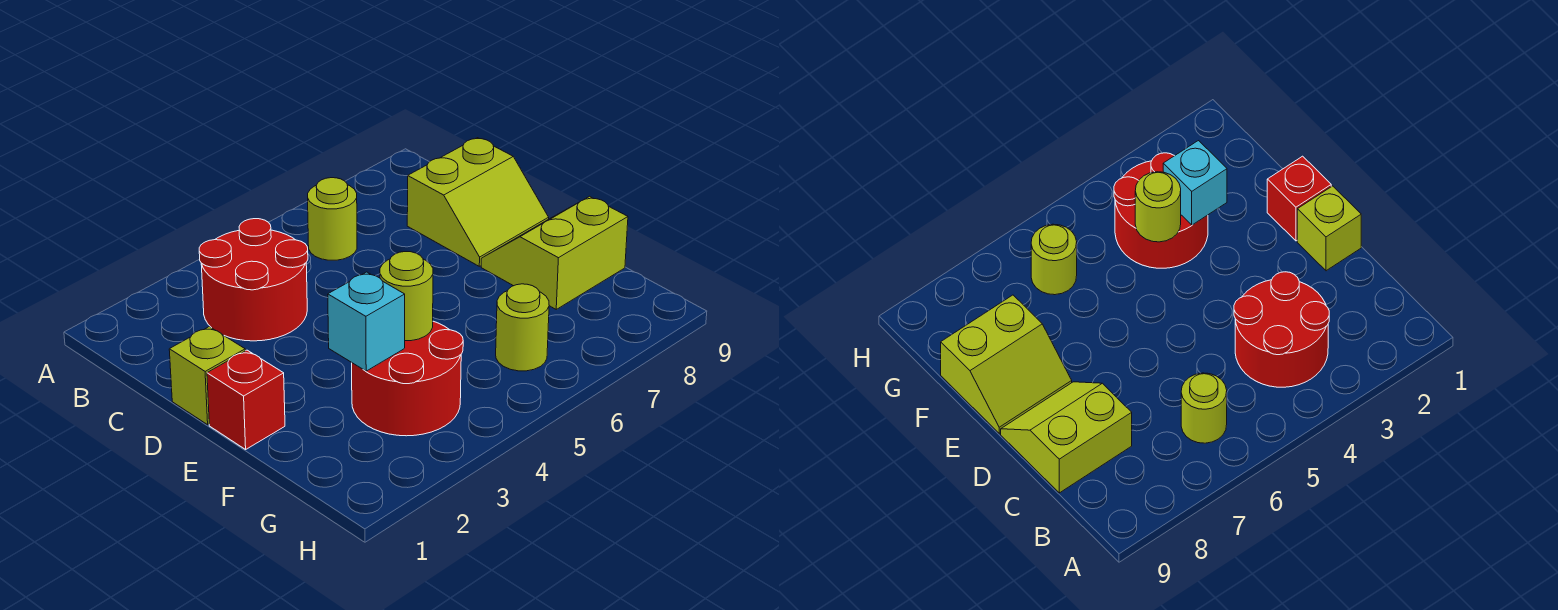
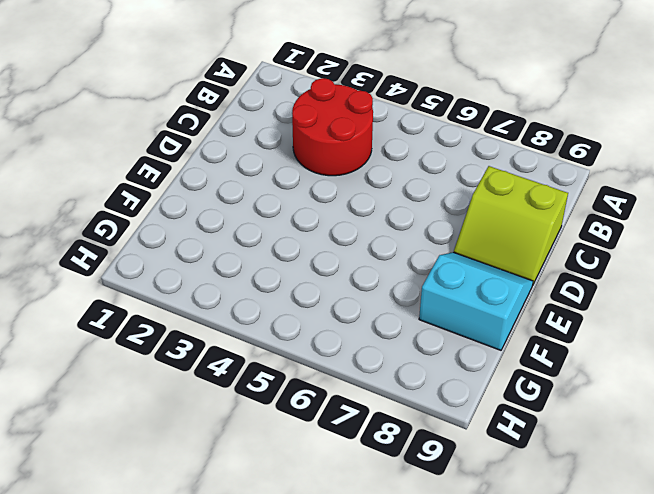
cyan slope E8:F9 level 1 top F -> lime slope E8:F9 level 1 top F
none -> lime round brick B6 level 1
none -> lime brick D1 level 1

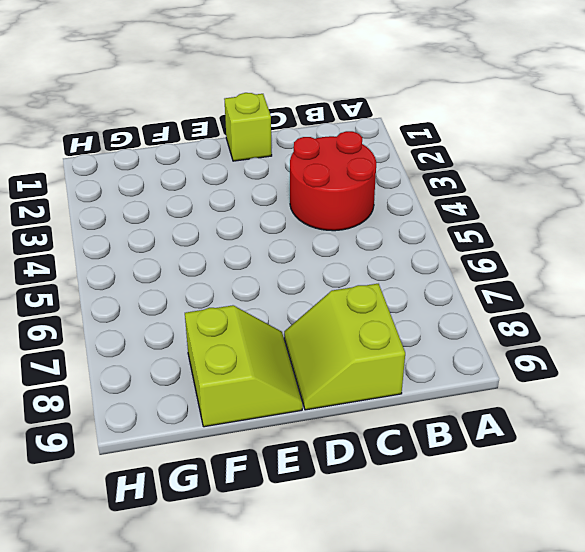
none -> lime round brick B6 level 1
none -> red brick E1 level 1

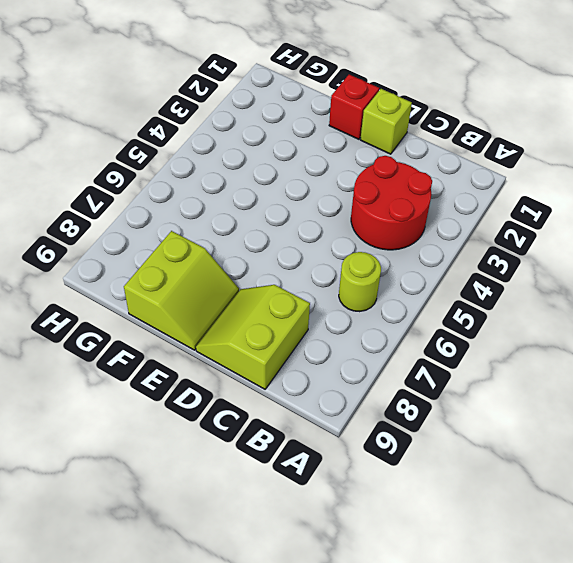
none -> red round brick F3:G4 level 1
none -> lime round brick G6 level 1

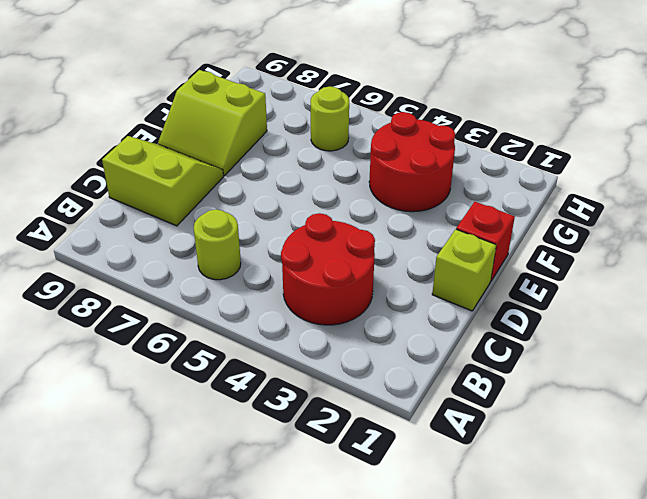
none -> cyan brick F3 level 2
none -> lime round brick F4 level 2

